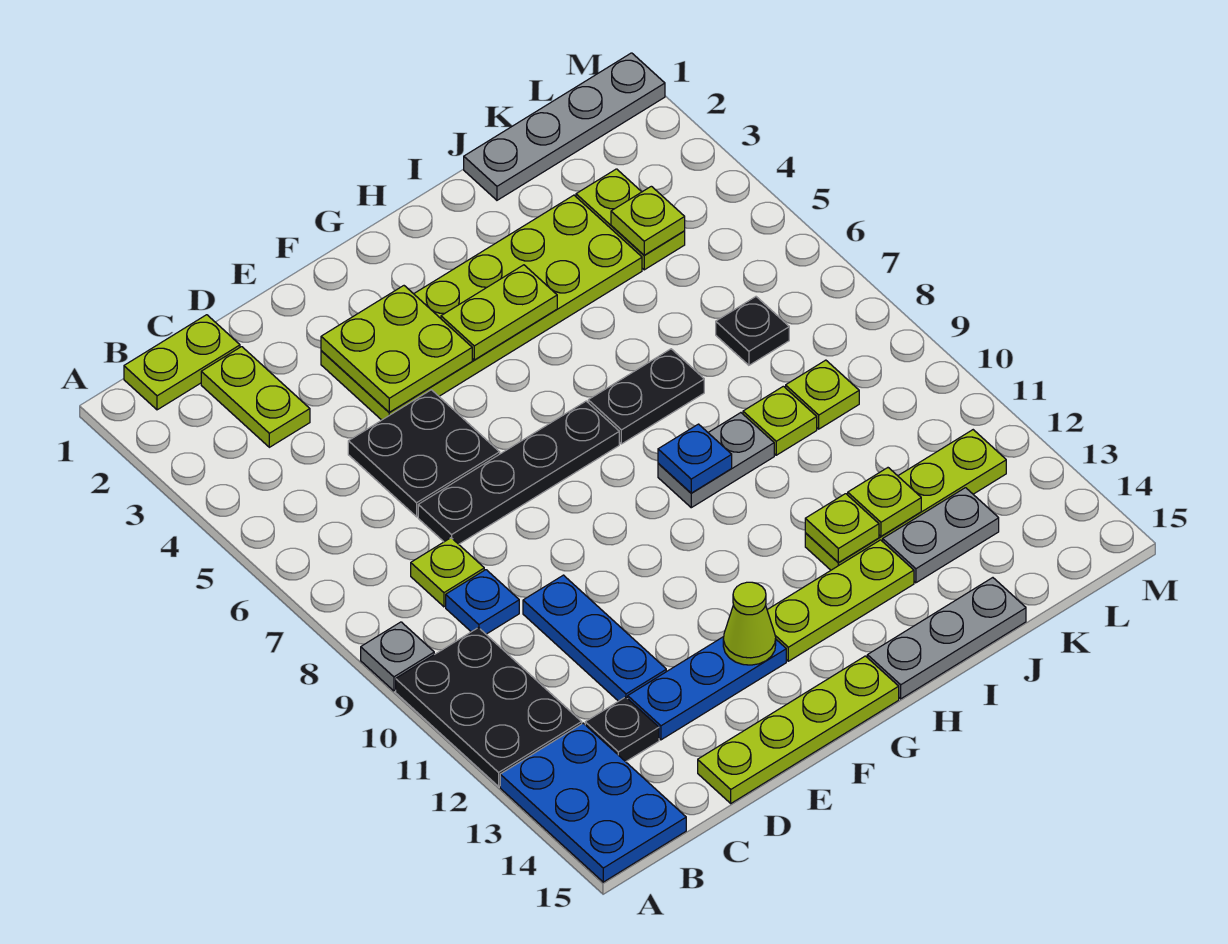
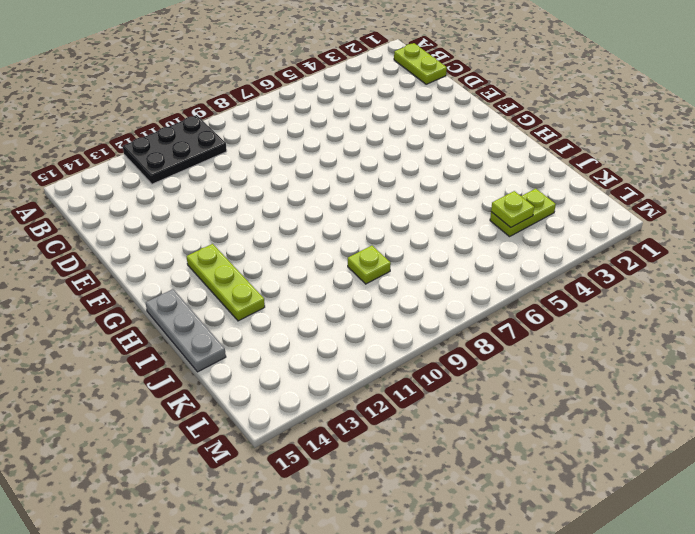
none -> grey plate A9 level 1
none -> blue plate A13:B15 level 1
none -> lime plate C2:C3 level 1
none -> lime plate C8 level 1

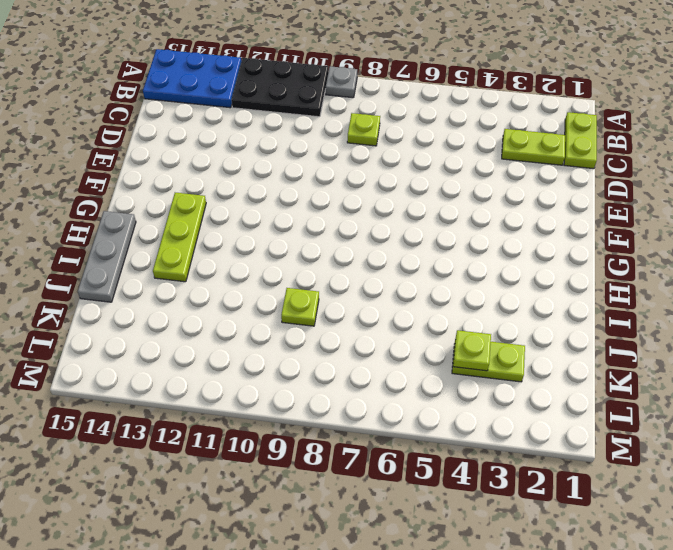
none -> blue plate C9 level 1
none -> black plate C13 level 1
none -> black plate D5:E6 level 1
none -> black plate D7:G7 level 1

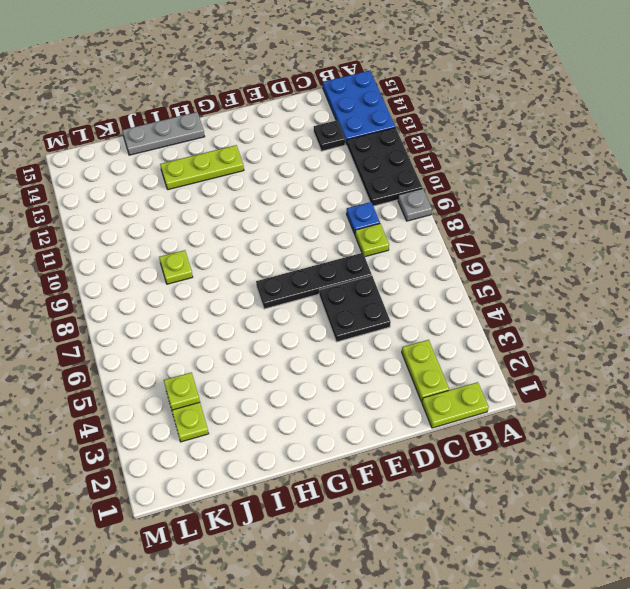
none -> blue plate D10:D12 level 1
none -> blue plate D13:F13 level 1
none -> lime plate D15:G15 level 1
none -> lime plate E3:J4 level 1

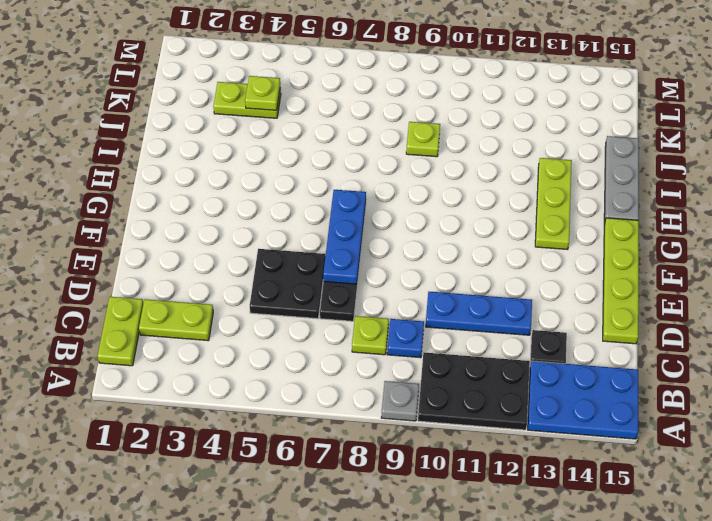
blue plate E7:G7 level 2 -> blue plate D13:F13 level 1
none -> lime plate E3:J4 level 1
none -> black plate H7:I7 level 1
none -> grey plate H9:I9 level 1
none -> lime plate I12:L12 level 1

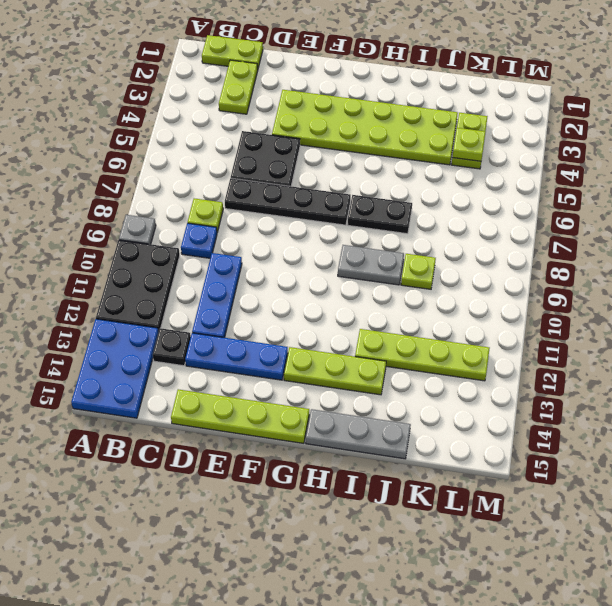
none -> grey plate J1:M1 level 1
none -> grey plate J13:K13 level 1
none -> black plate K7 level 1
none -> lime plate K9 level 1

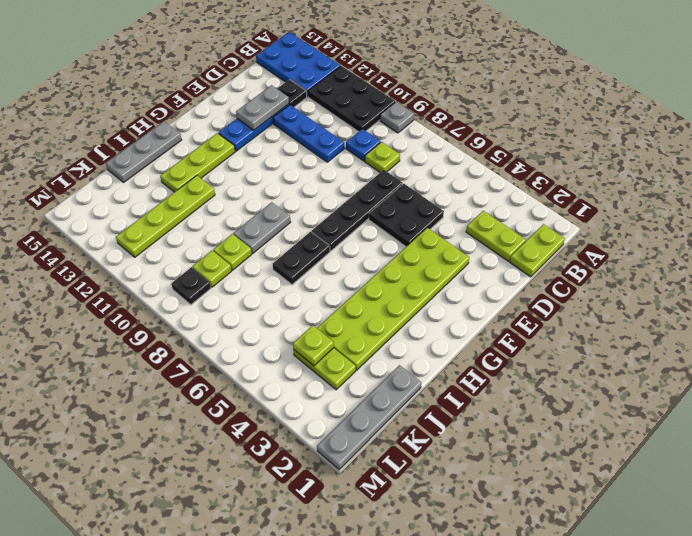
grey plate D13:E13 level 2 -> grey plate J13:K13 level 1
black plate L9 level 1 -> black plate K7 level 1
none -> lime plate D15:G15 level 1
none -> lime plate E3:F4 level 2
none -> lime cone F13 level 2
none -> lime plate G4:H4 level 2

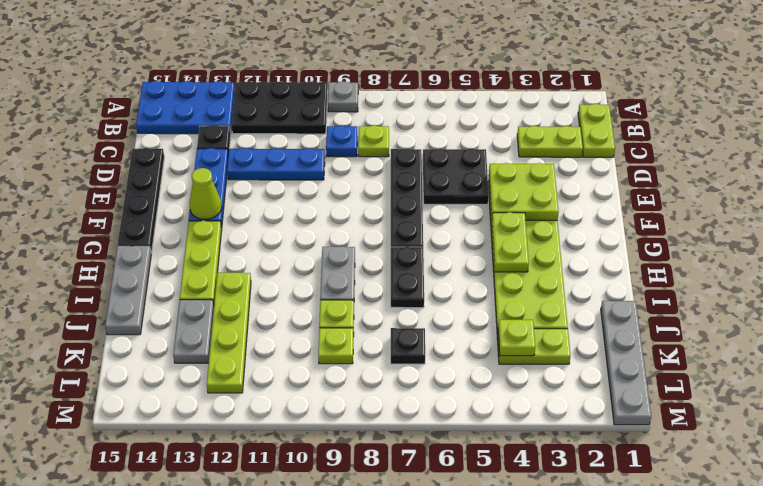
black plate D15:G15 level 1 -> lime plate D15:G15 level 1
none -> blue plate H9 level 2
none -> lime plate I12 level 2
none -> lime plate J12 level 2

